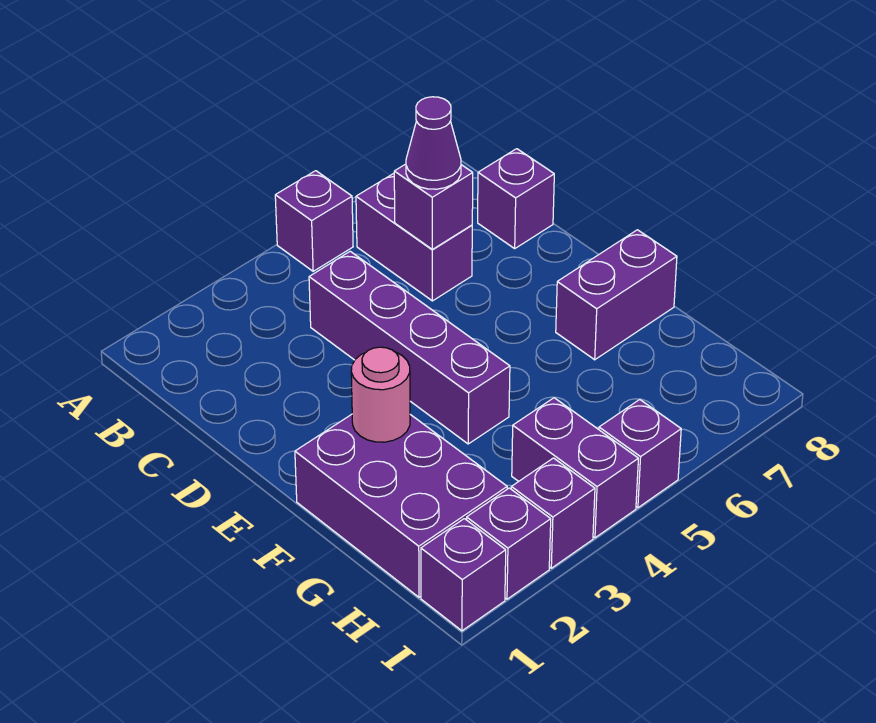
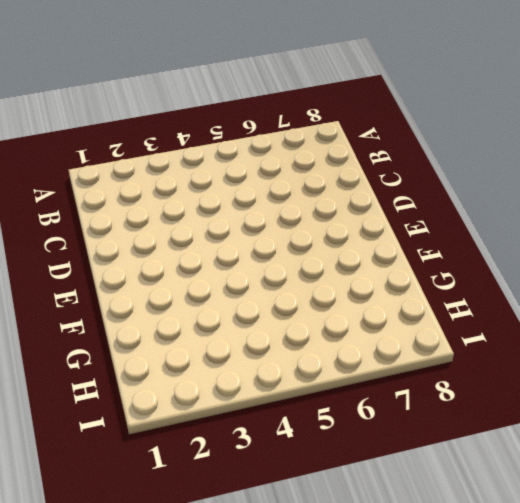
none -> purple brick A5 level 1
none -> purple brick B6:C6 level 1
none -> purple brick C4:F4 level 1

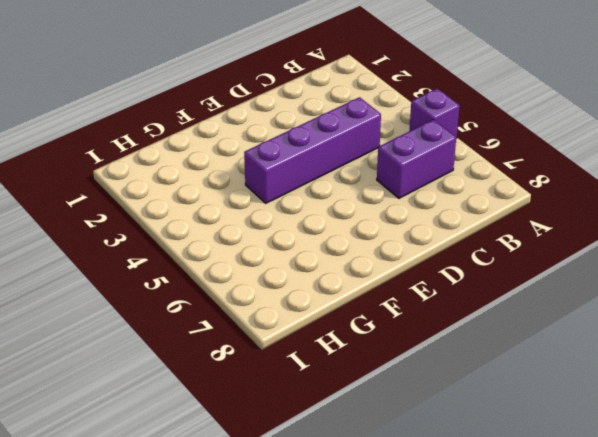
none -> purple brick C8 level 1
none -> purple brick F1:H2 level 1
none -> purple brick F7:F8 level 1

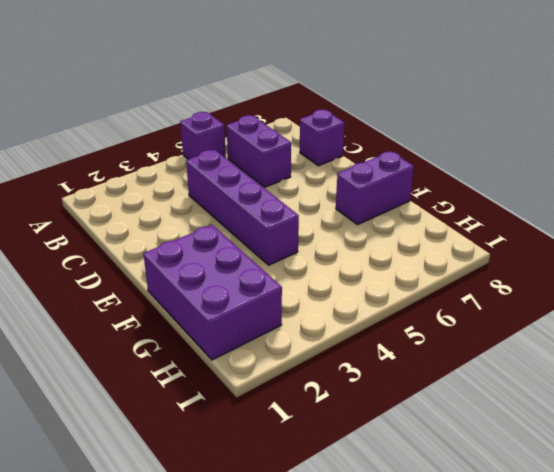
none -> purple brick H4:I4 level 1
none -> purple brick I1 level 1
none -> purple brick I2 level 1

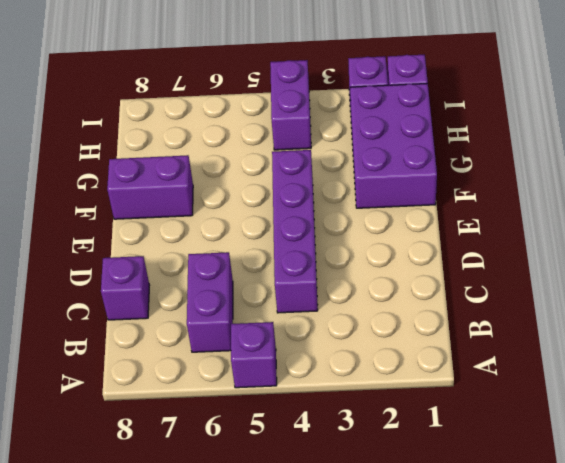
none -> purple brick I3 level 1
none -> purple brick I5 level 1
none -> purple brick C6 level 2

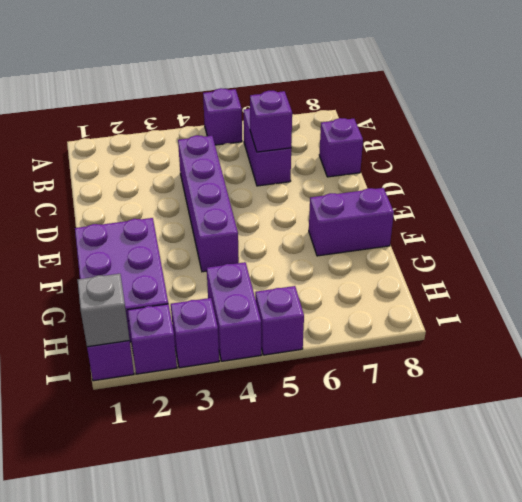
grey brick I1 level 2 -> none
none -> pink round brick F2 level 2
none -> purple cone C6 level 3

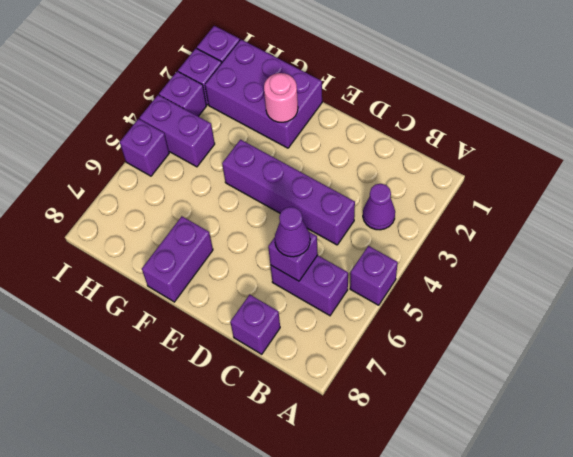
purple cone B3 level 1 -> none

